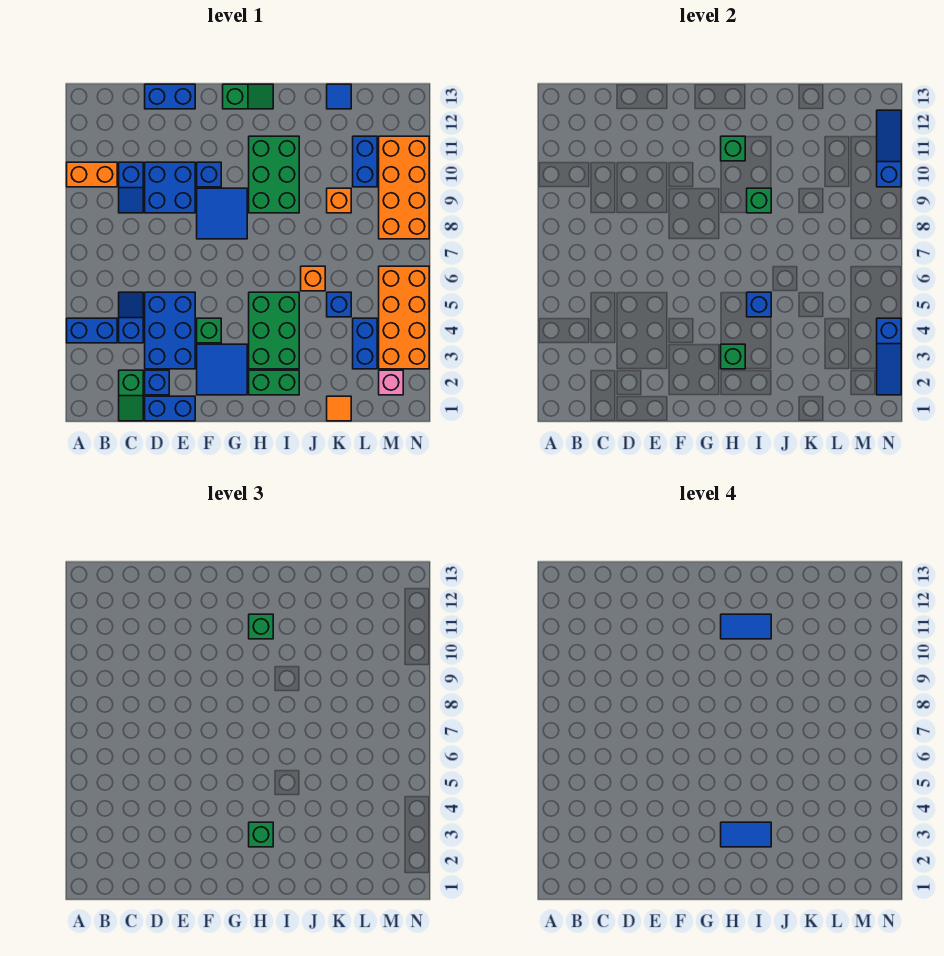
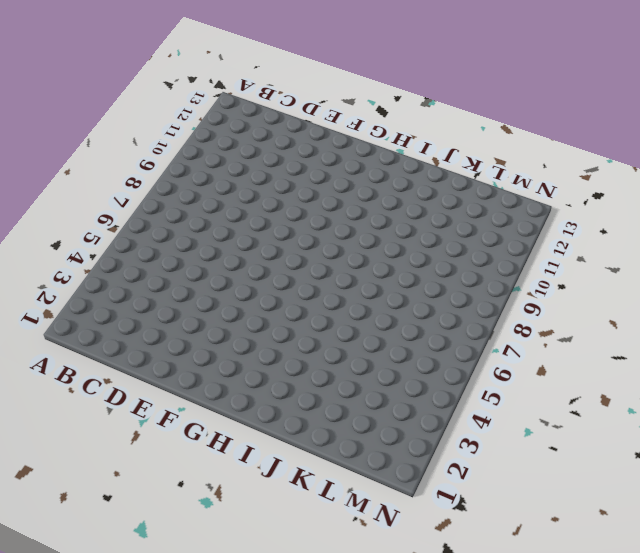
none -> blue brick A4:B4 level 1
none -> orange brick A10:B10 level 1
none -> green slope C1:C2 level 1 top 2
none -> blue slope C4:C5 level 1 top 4

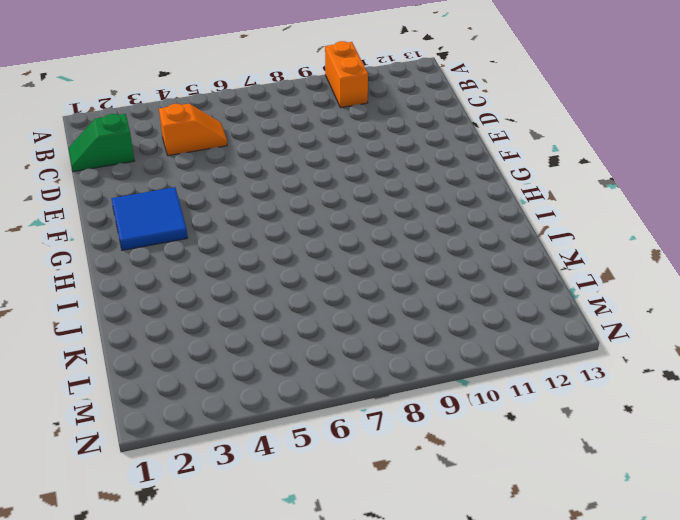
orange slope C4:C5 level 1 top 4 -> blue slope C4:C5 level 1 top 4
none -> blue brick A4:B4 level 1
none -> blue slope C9:C10 level 1 top 10
none -> blue brick D1:E1 level 1
none -> blue brick D2 level 1

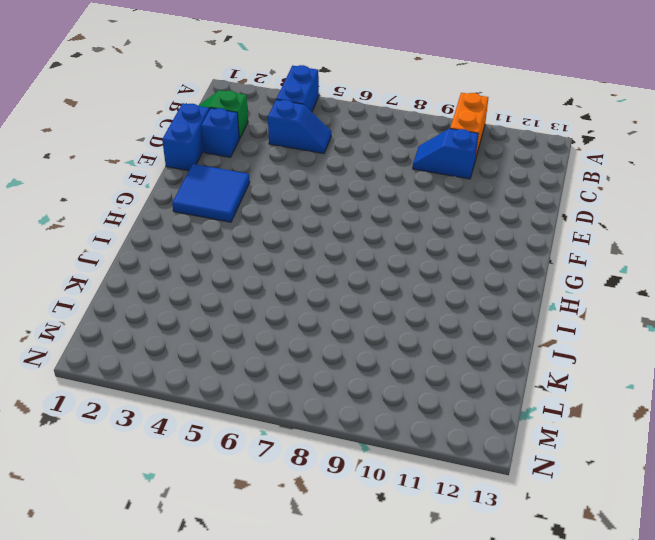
none -> blue brick D3:E5 level 1
none -> blue brick D9:E10 level 1
none -> blue brick D13:E13 level 1
none -> green brick F4 level 1

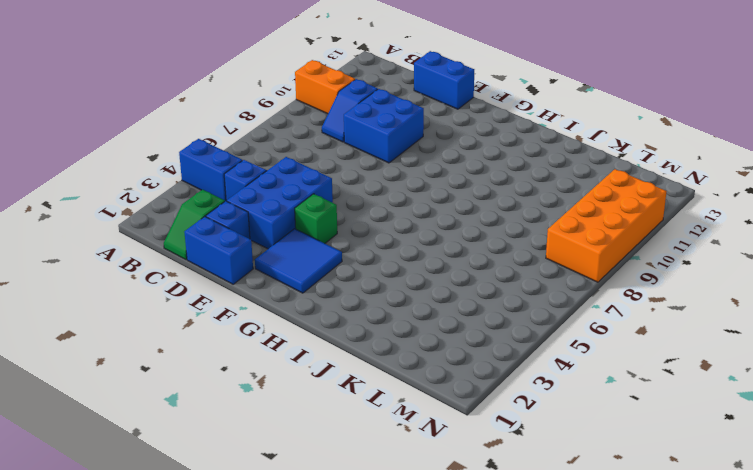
none -> blue tile F8:G9 level 1
none -> blue brick F10 level 1
none -> green slope G13:H13 level 1 top G
none -> green brick H2:I2 level 1

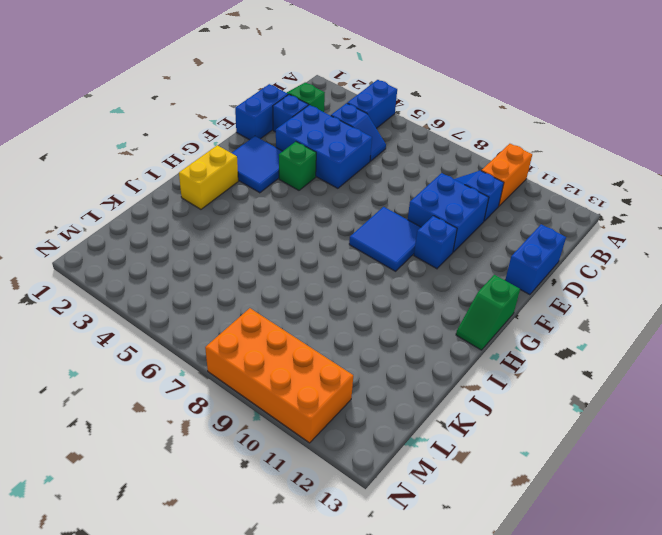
yellow brick H2:I2 level 1 -> green brick H2:I2 level 1
none -> green brick H3:I5 level 1
none -> green brick H9:I11 level 1
none -> orange brick J6 level 1
none -> orange tile K1 level 1

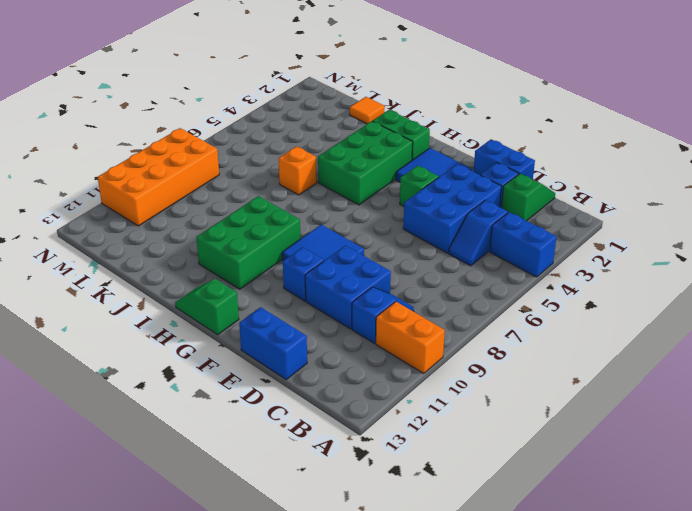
none -> blue brick K5 level 1
none -> orange brick K9 level 1
none -> blue tile K13 level 1
none -> blue brick L3:L4 level 1

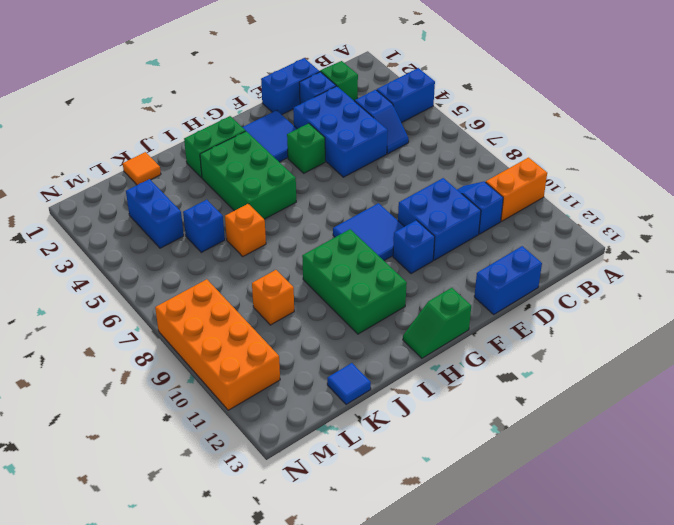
none -> blue brick L10:L11 level 1
none -> pink brick M2 level 1
none -> orange brick M3:N6 level 1
none -> green brick H3 level 2

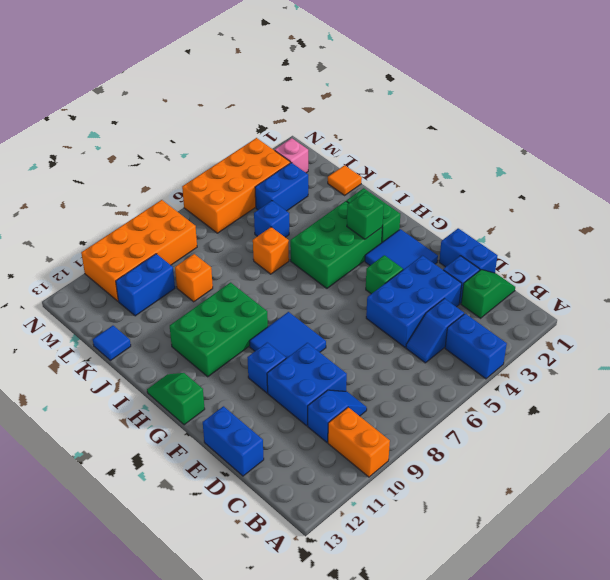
none -> green brick H11 level 2
none -> blue brick I5 level 2
none -> green brick I9 level 2
none -> blue slope N2:N4 level 2 top 4

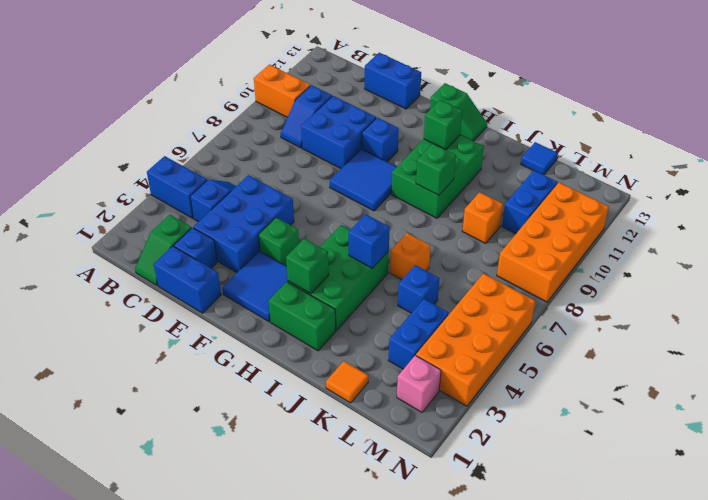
none -> blue slope N2:N4 level 2 top 4
none -> blue slope N10:N12 level 2 top 10
none -> green brick H3 level 3
none -> green brick H11 level 3

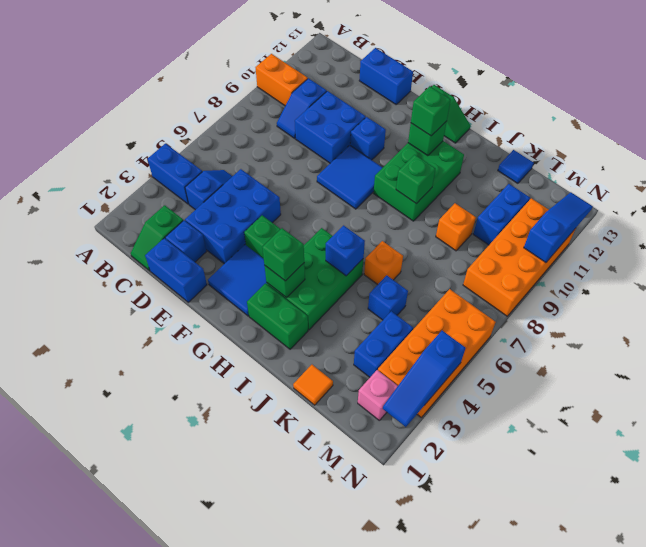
none -> blue tile H3:I3 level 4
none -> blue tile H11:I11 level 4

